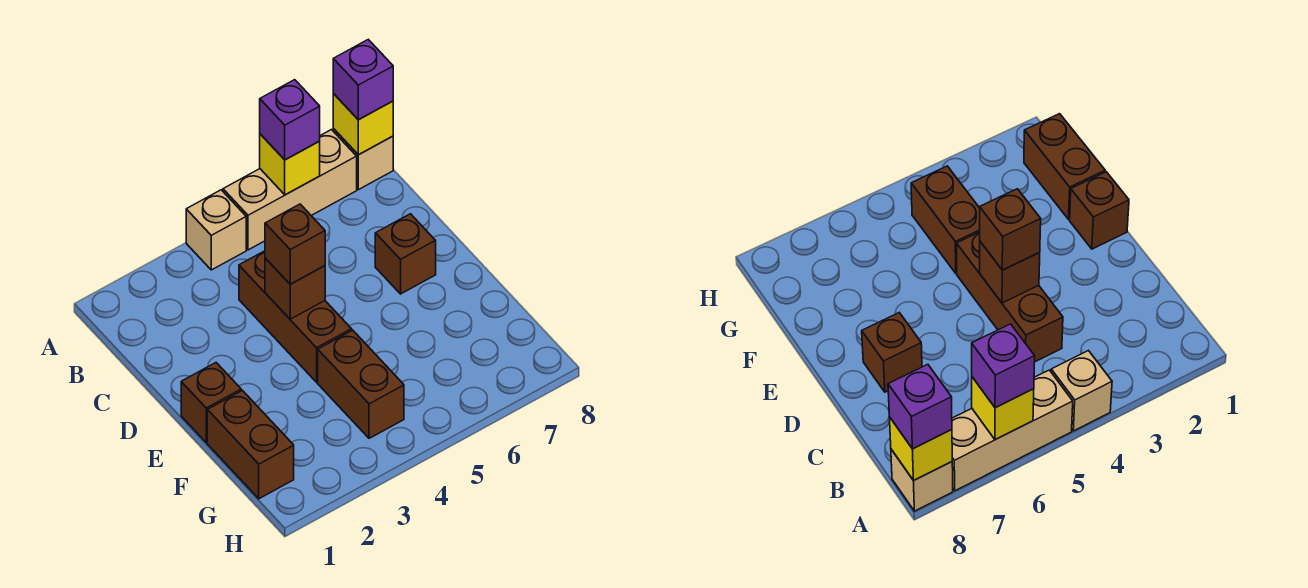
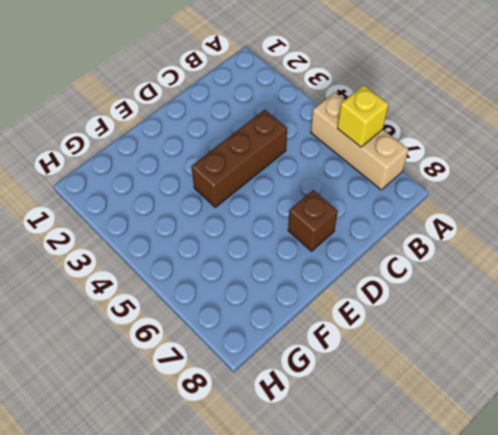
none -> tan brick A4 level 1
none -> tan brick A8 level 1
none -> brown brick E1 level 1

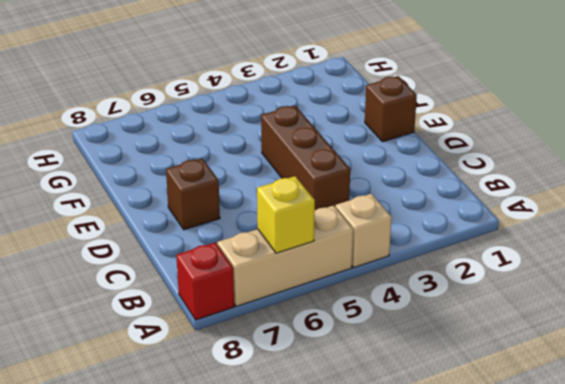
red brick A8 level 1 -> tan brick A8 level 1
none -> brown brick F1:G1 level 1
none -> brown brick F4:G4 level 1
none -> yellow brick A8 level 2

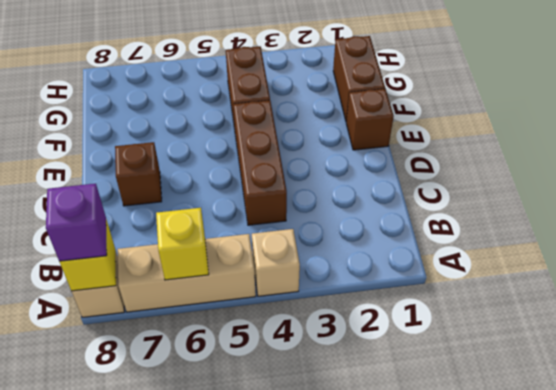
none -> brown brick D4 level 2
none -> purple brick A6 level 3
none -> brown brick D4 level 3

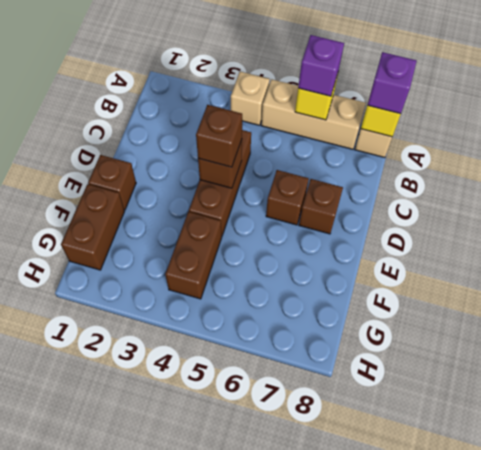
brown brick D6 level 1 -> none

